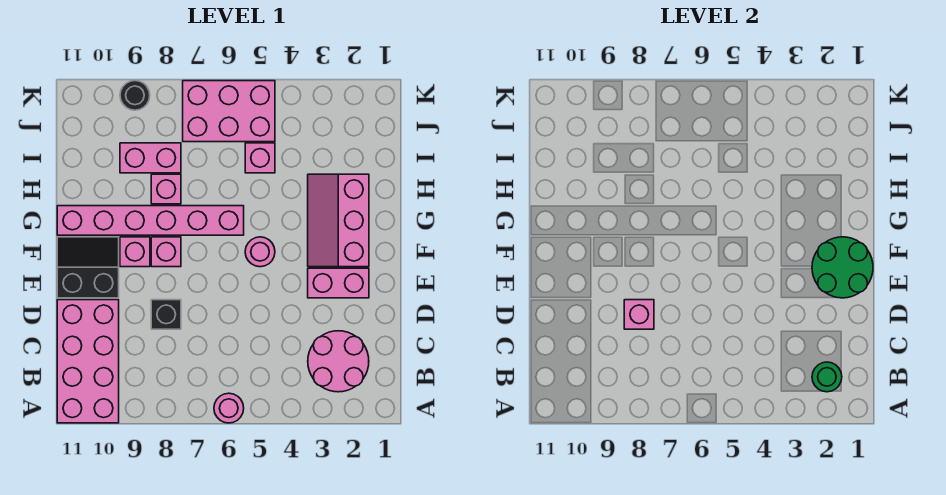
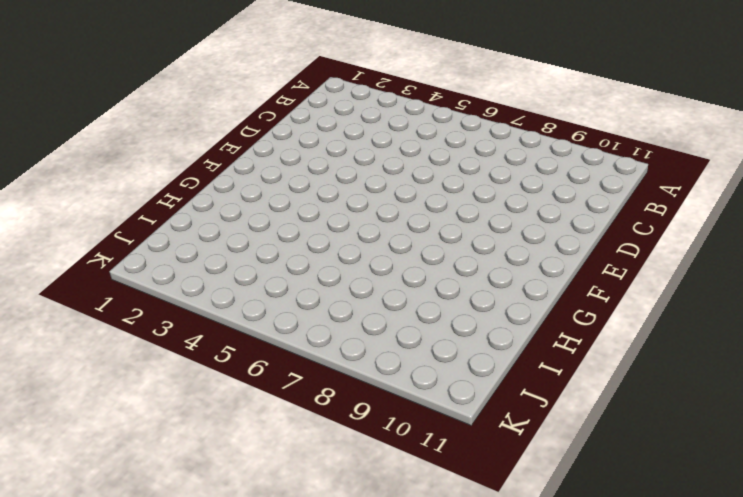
none -> pink round brick A6 level 1
none -> pink brick A10:D11 level 1
none -> pink round brick B2:C3 level 1

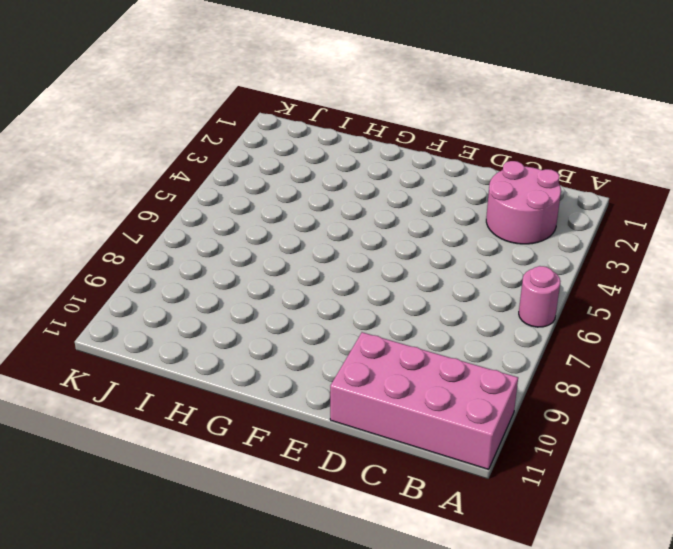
none -> black brick D8 level 1
none -> pink brick E2:E3 level 1
none -> black slope E10:F11 level 1 top E

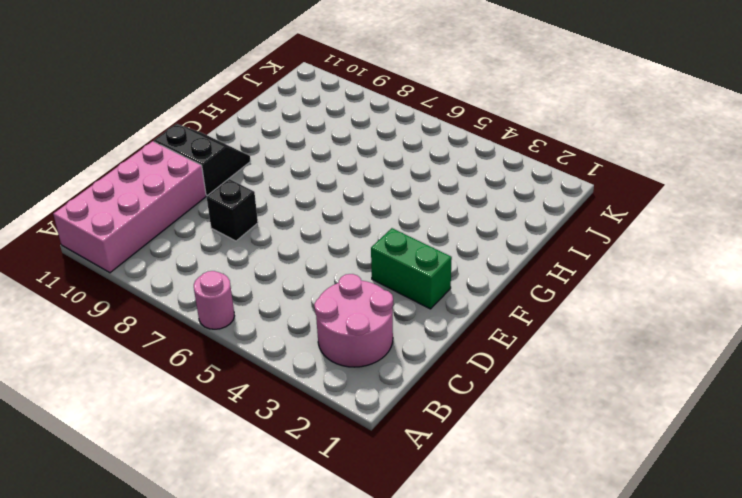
green brick E2:E3 level 1 -> pink brick E2:E3 level 1
none -> pink slope F2:H3 level 1 top 2
none -> pink round brick F5 level 1
none -> pink brick F8 level 1

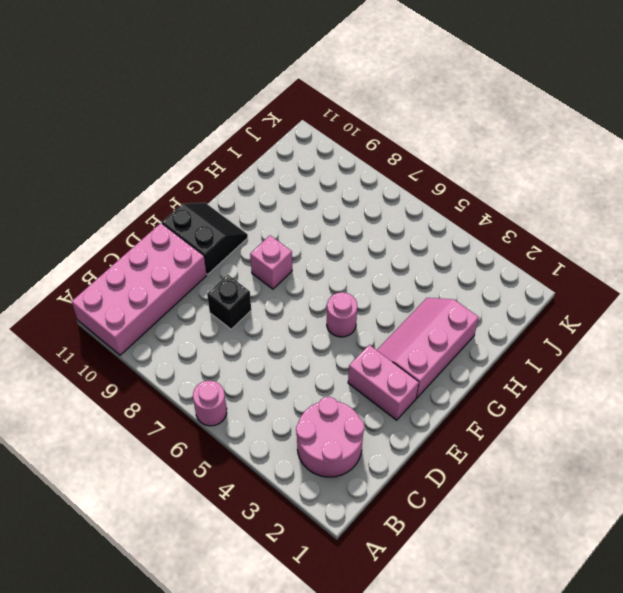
none -> pink brick F9 level 1
none -> pink brick G6:G11 level 1
none -> pink brick H8 level 1

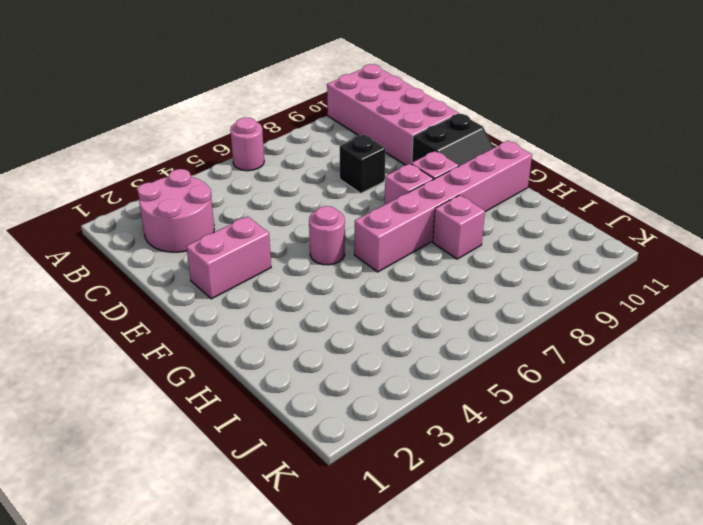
none -> pink slope F2:H3 level 1 top 2
none -> pink brick I5 level 1
none -> pink brick I8:I9 level 1

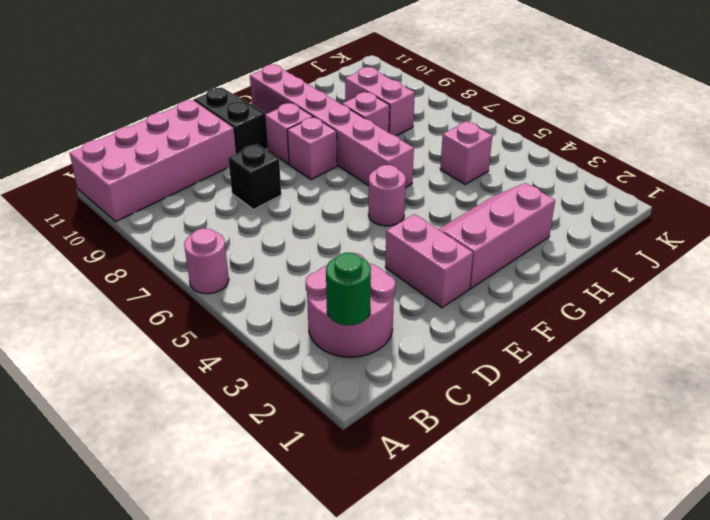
none -> pink brick J5:K7 level 1
none -> black round brick K9 level 1
none -> pink brick D8 level 2

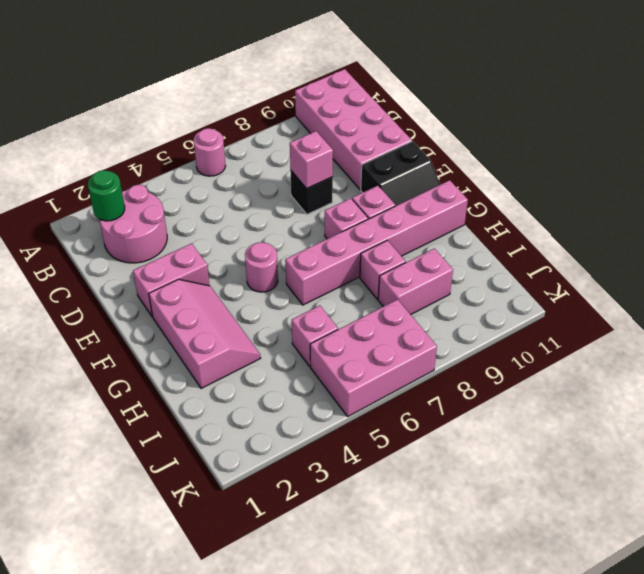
none -> black round brick K9 level 1
none -> green round brick E1:F2 level 2

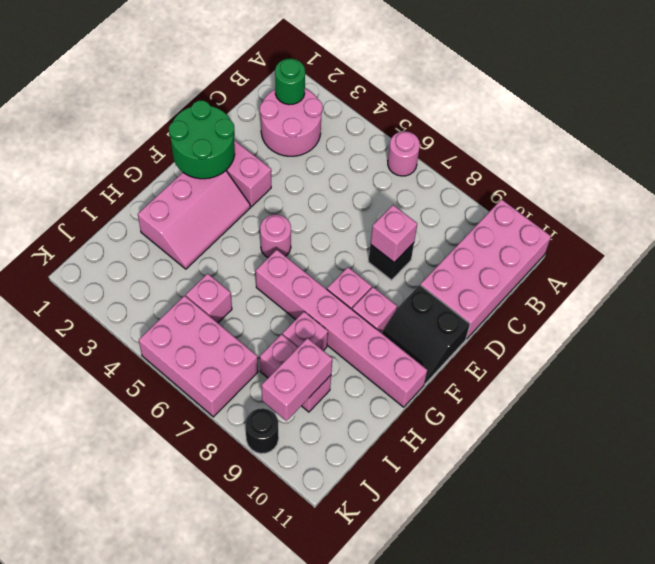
pink brick I9:J9 level 2 -> none

